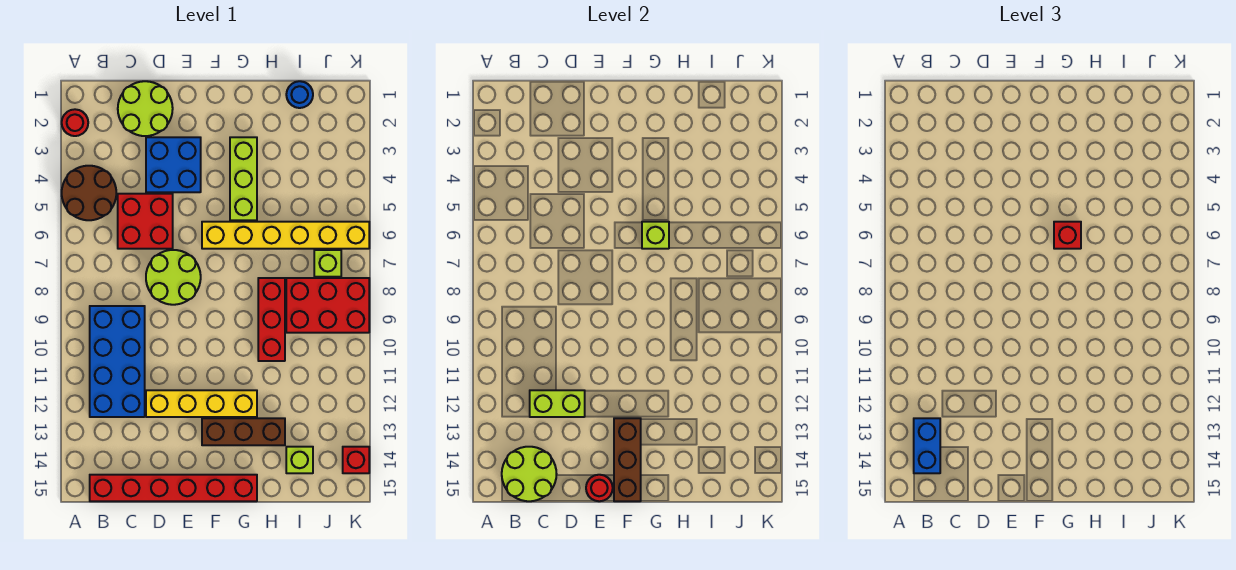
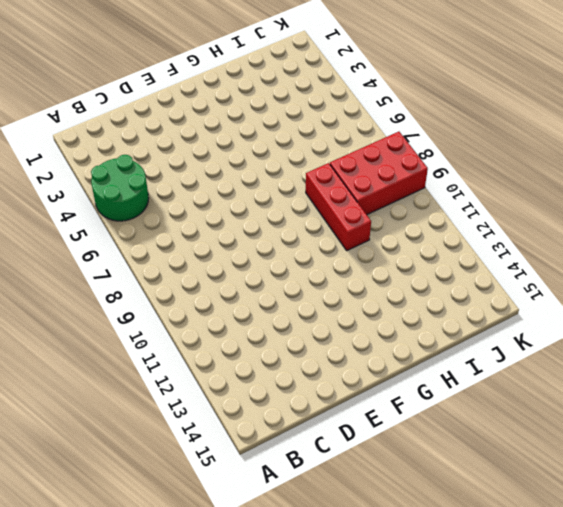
green round brick A4:B5 level 1 -> brown round brick A4:B5 level 1
none -> red round brick A2 level 1
none -> blue brick B9:C12 level 1
none -> red brick B15:G15 level 1

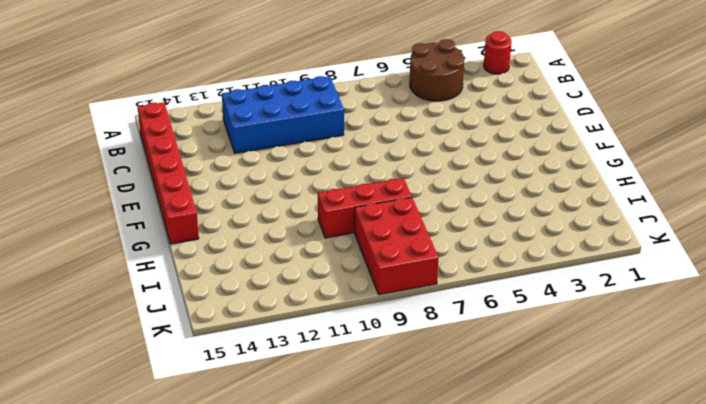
none -> lime round brick C1:D2 level 1
none -> red brick C5:D6 level 1
none -> blue brick D3:E4 level 1

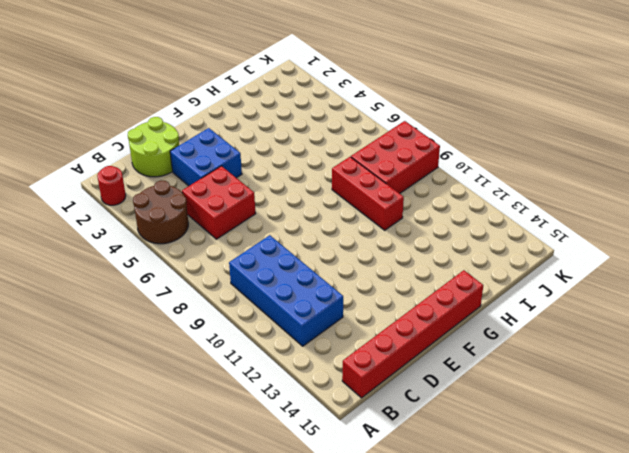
none -> lime round brick D7:E8 level 1
none -> yellow brick D12:G12 level 1
none -> yellow brick F6:K6 level 1

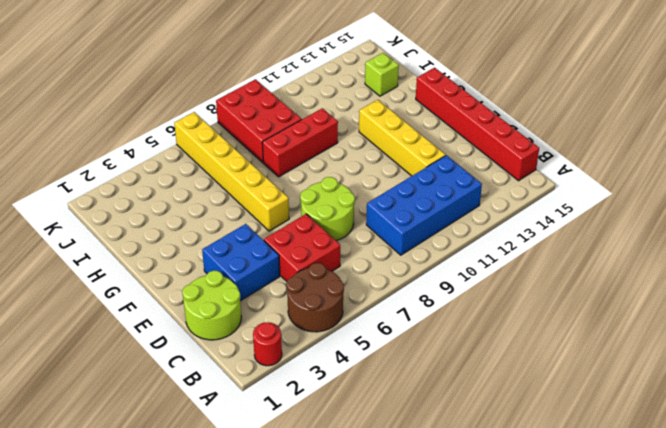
none -> brown brick F13:H13 level 1
none -> lime brick G3:G5 level 1
none -> blue round brick I1 level 1

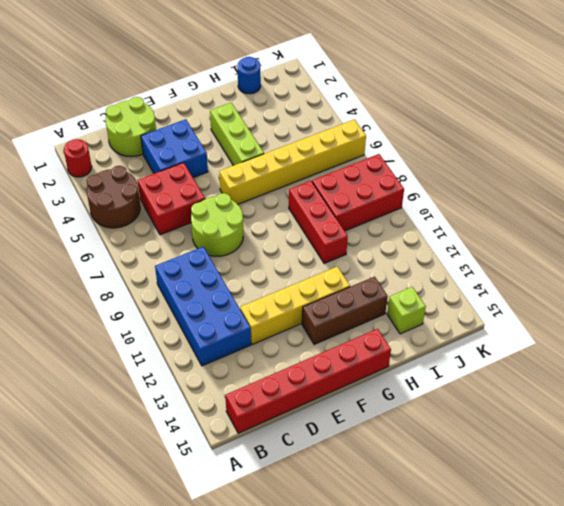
none -> lime brick J7 level 1
none -> red brick K14 level 1
none -> lime round brick B14:C15 level 2

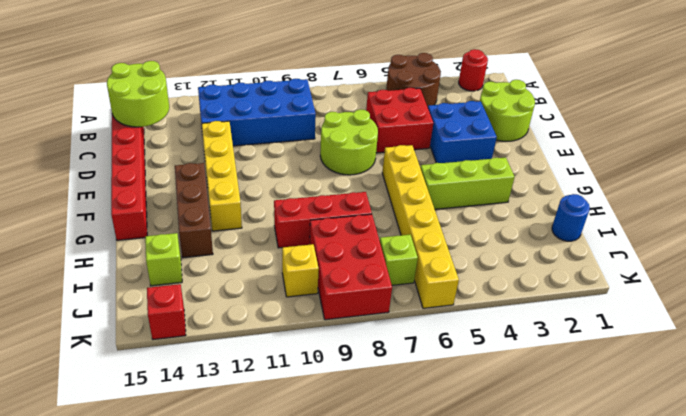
yellow brick J10 level 1 -> none
none -> lime brick C12:D12 level 2
none -> red round brick E15 level 2
none -> brown brick F13:F15 level 2

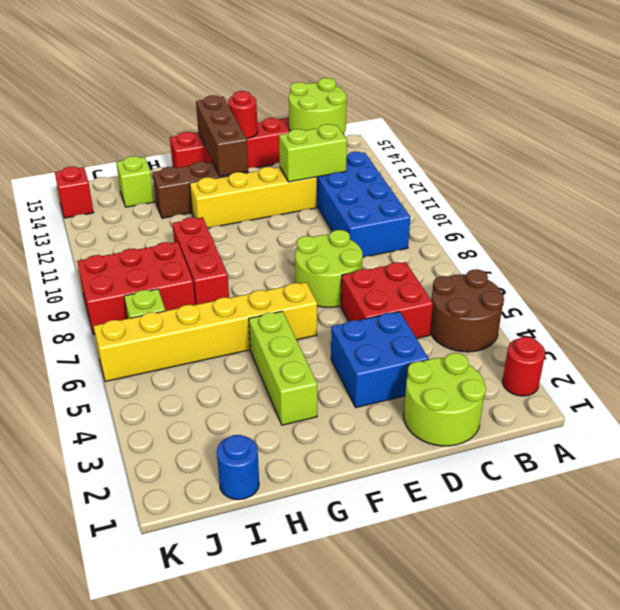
none -> lime brick G6 level 2
none -> blue brick B13:B14 level 3
none -> red brick G6 level 3

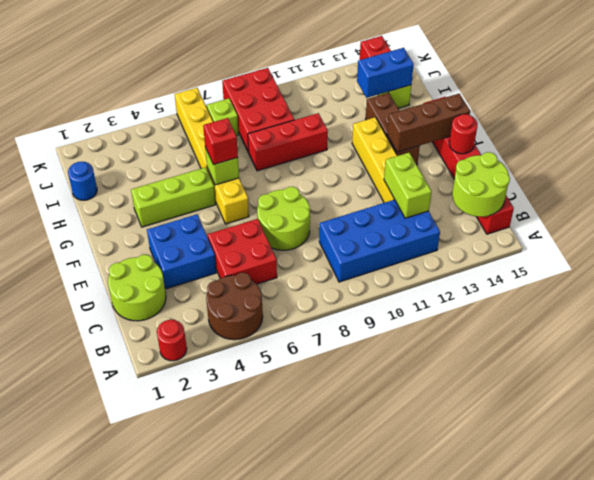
blue brick I13:I14 level 2 -> blue brick B13:B14 level 3

